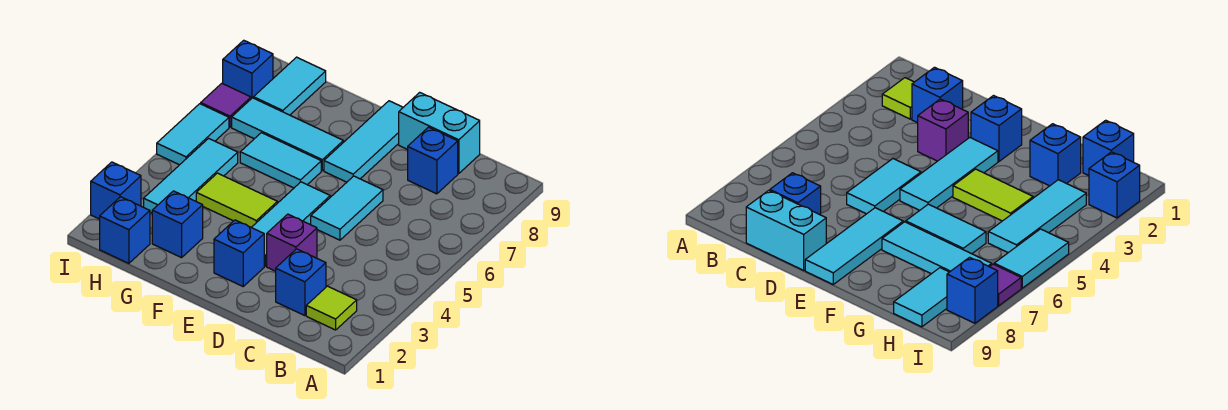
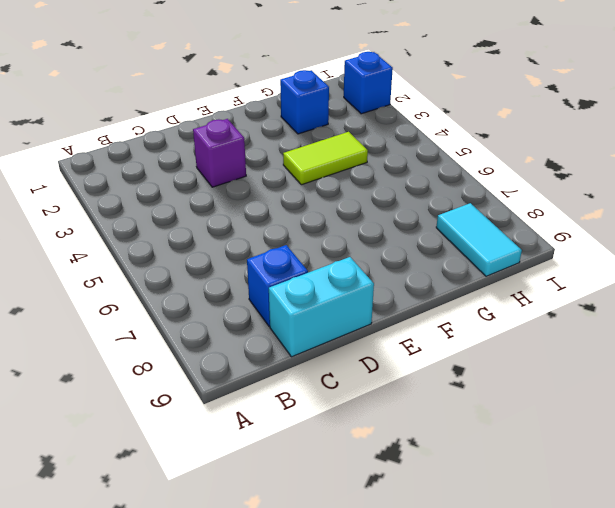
none -> lime tile B2 level 1
none -> blue brick C2 level 1
none -> cyan tile D5:D6 level 1

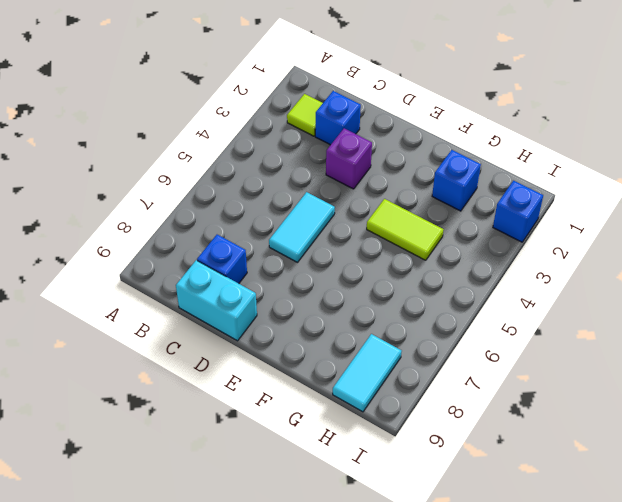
none -> blue brick E2 level 1
none -> cyan tile E3:E5 level 1
none -> cyan tile E7:E9 level 1

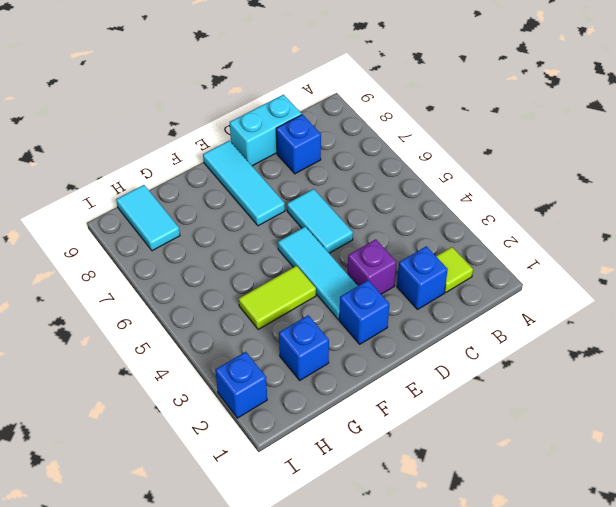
none -> cyan tile F6:G6 level 1
none -> cyan tile F7:H7 level 1
none -> blue brick H1 level 1

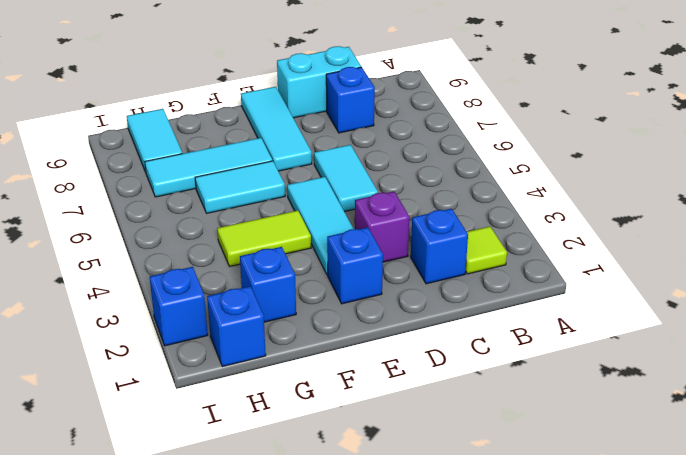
none -> cyan tile H3:H5 level 1
none -> cyan tile I5:I6 level 1
none -> purple tile I7 level 1

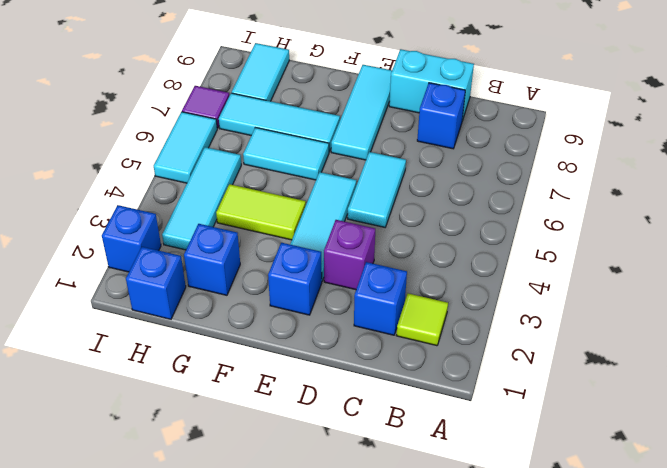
none -> blue brick I8 level 1

